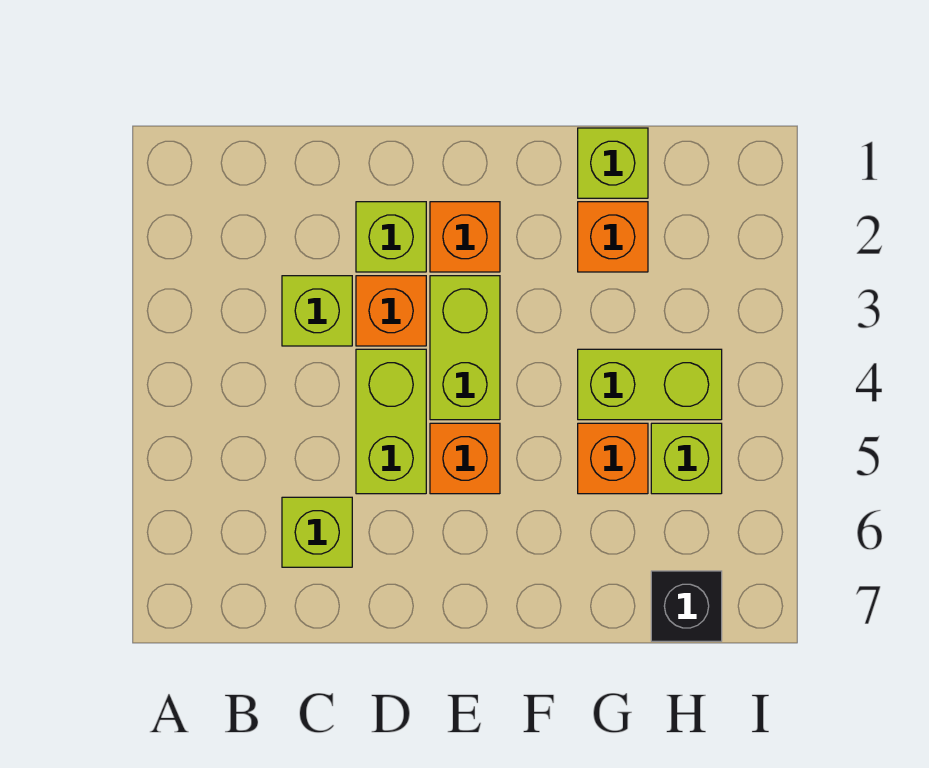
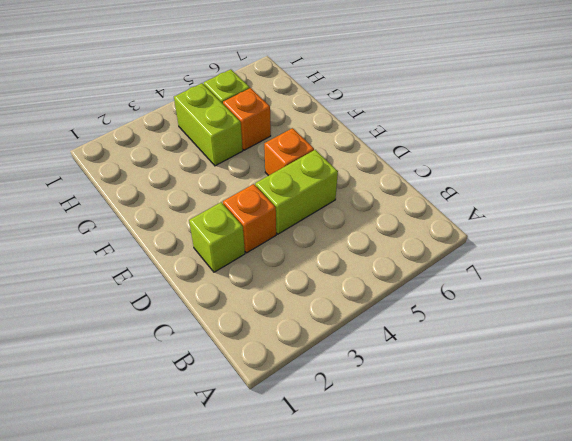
none -> lime brick C3 level 1
none -> lime brick C6 level 1
none -> orange brick E2 level 1

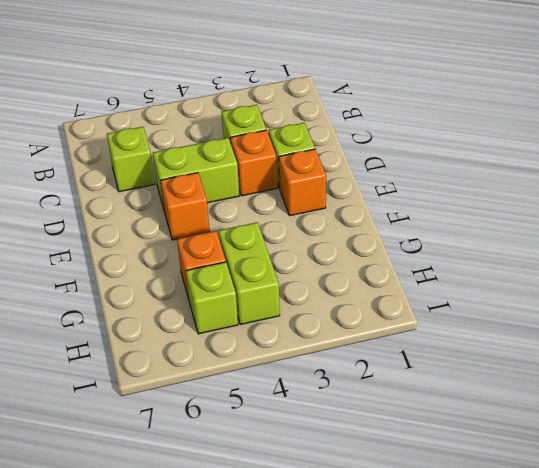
none -> lime brick E3:E4 level 1
none -> lime brick G1 level 1
none -> orange brick G2 level 1

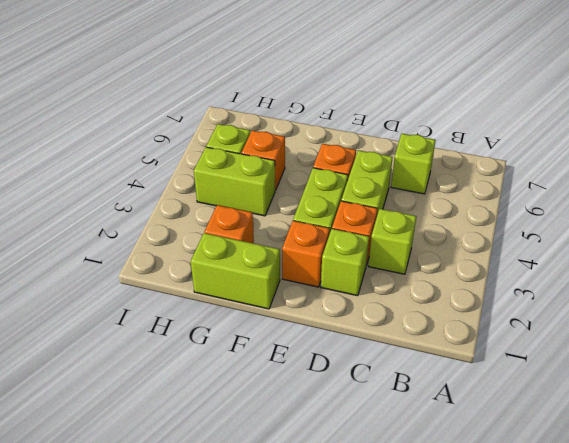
lime brick F1:G1 level 1 -> lime brick G1 level 1
none -> black brick H7 level 1

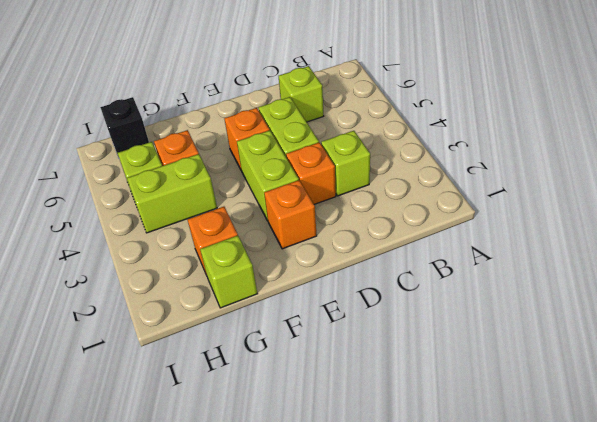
none -> lime brick D2 level 1

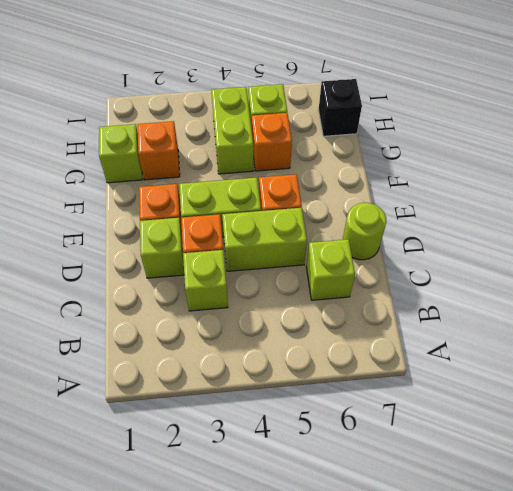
lime round brick D7 level 1 -> none

